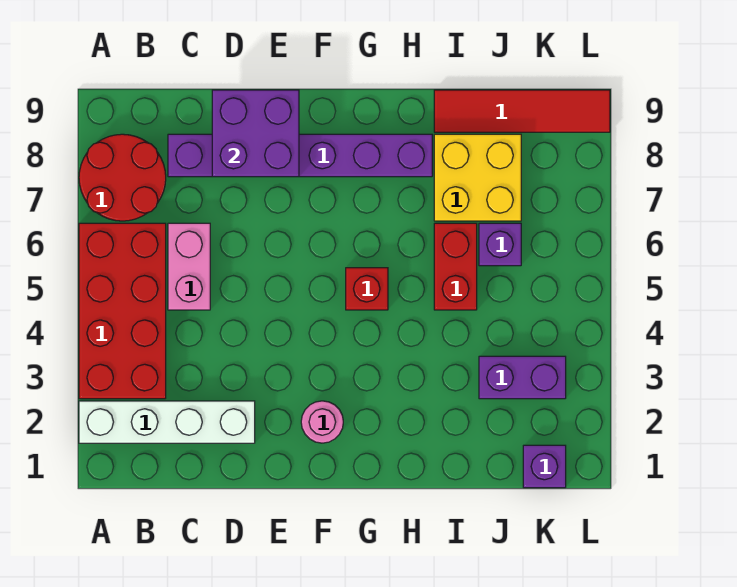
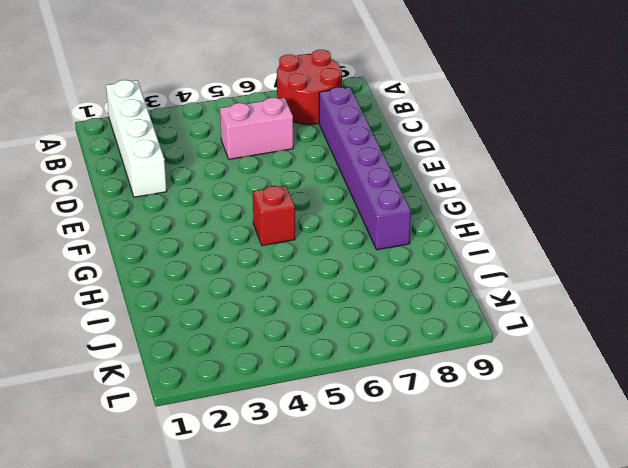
none -> red brick A3:B6 level 1
none -> pink round brick F2 level 1
none -> red brick I5:I6 level 1

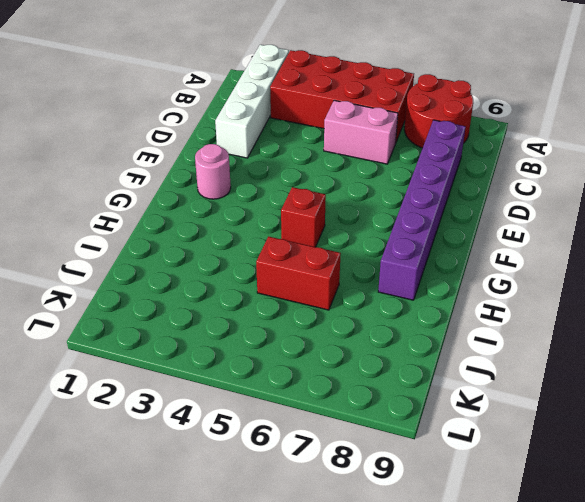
none -> yellow brick I7:J8 level 1
none -> red tile I9:L9 level 1
none -> purple brick J3:K3 level 1

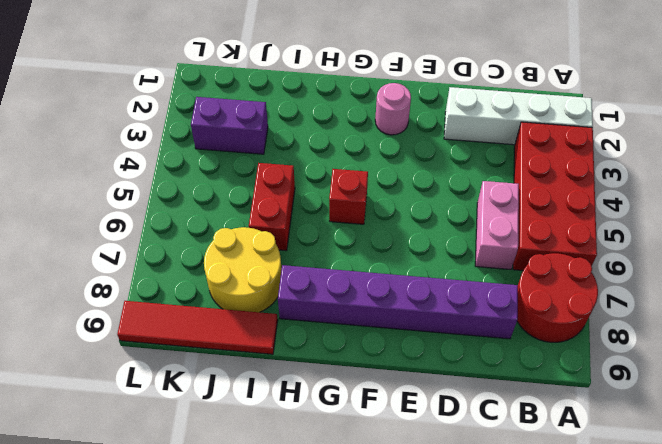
yellow round brick I7:J8 level 1 -> yellow brick I7:J8 level 1
none -> purple brick J6 level 1
none -> purple brick K1 level 1
none -> purple brick D8:E9 level 2

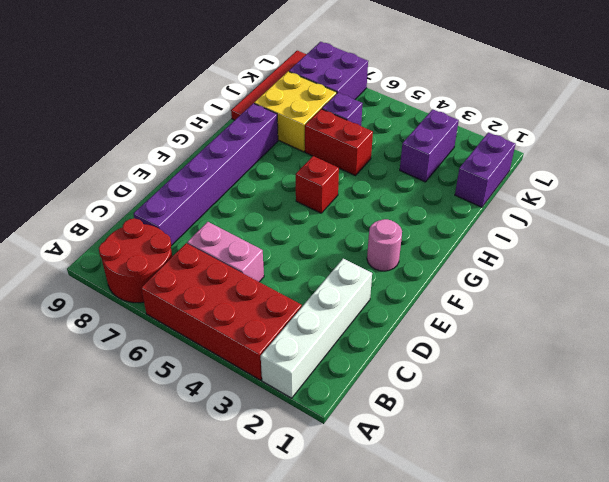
purple brick J1:K1 level 1 -> purple brick K1 level 1
purple brick K7:L8 level 1 -> purple brick D8:E9 level 2

